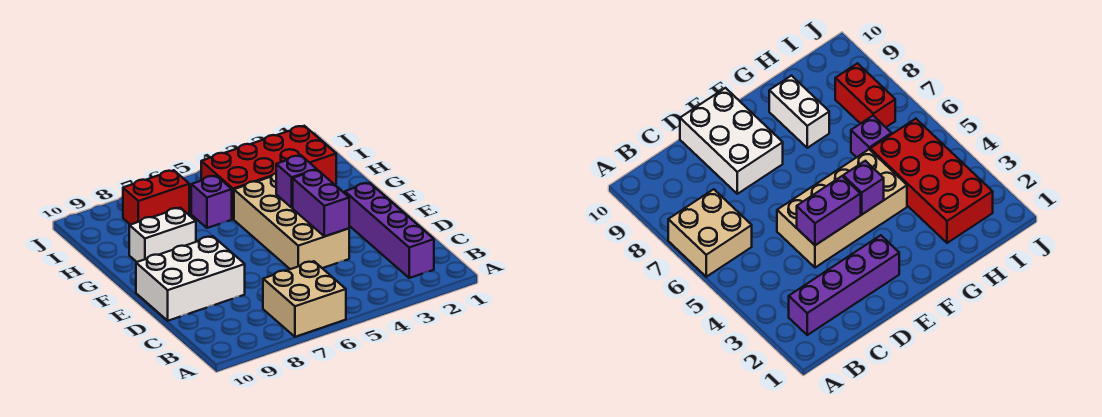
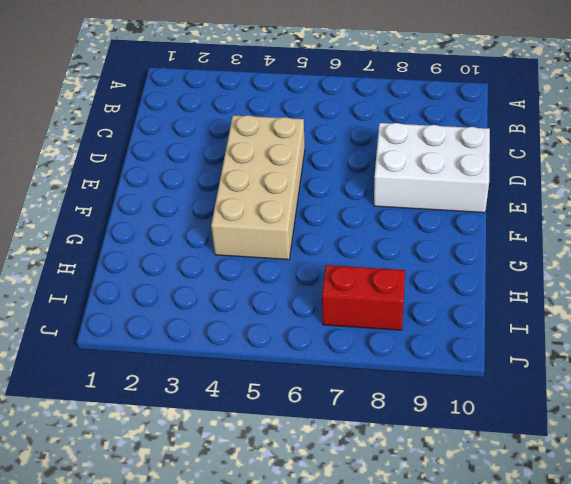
none -> tan brick A6:B7 level 1
none -> purple brick B2:E2 level 1

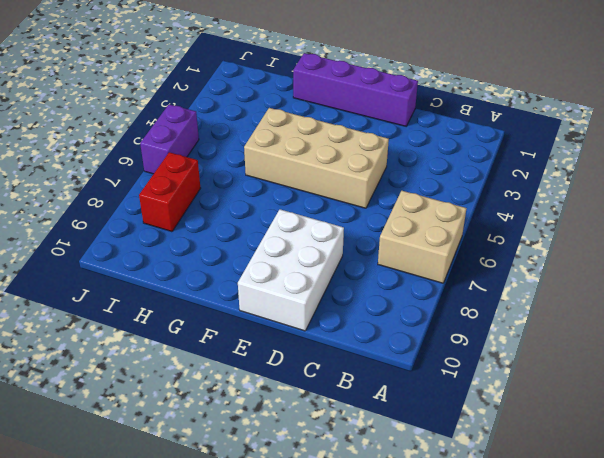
purple brick D1:G1 level 1 -> purple brick B2:E2 level 1
purple brick J5:J6 level 1 -> purple brick D4:E4 level 2
none -> white brick G8:G9 level 1
none -> red brick H2:I5 level 1

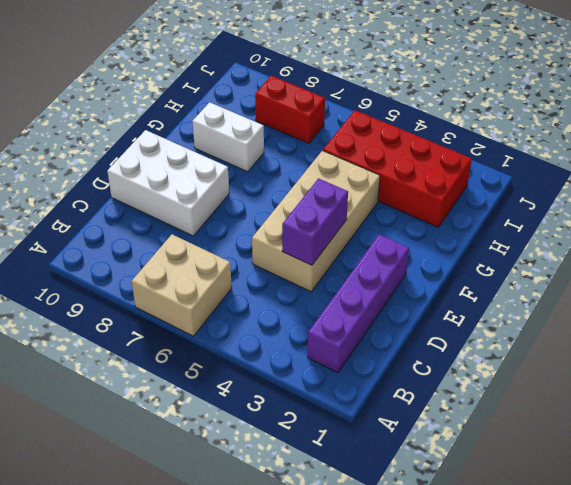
none -> purple brick H6 level 1
none -> purple brick F4 level 2

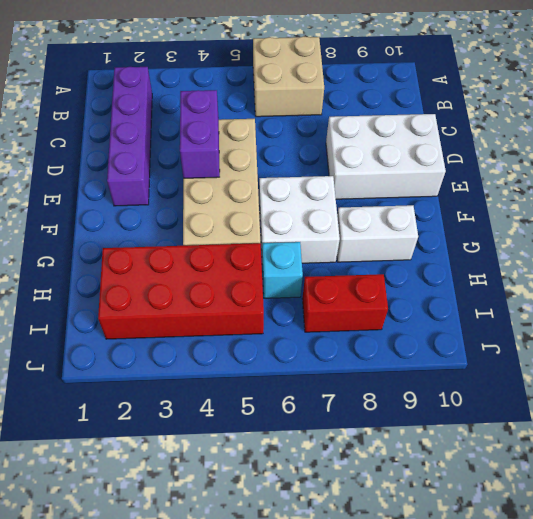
white brick F6:G7 level 1 -> none
cyan brick H6 level 1 -> purple brick H6 level 1
none -> purple brick F4 level 2

